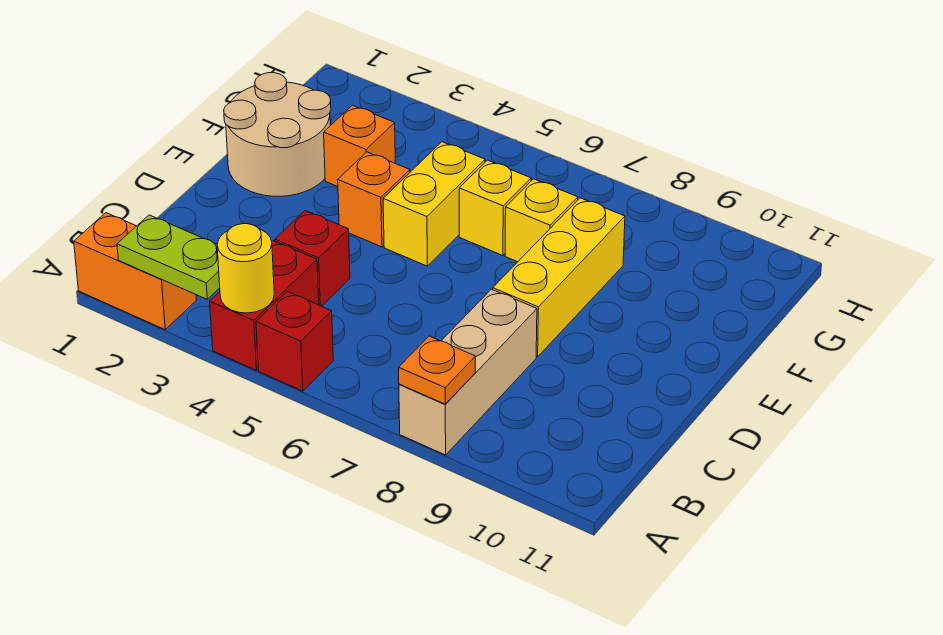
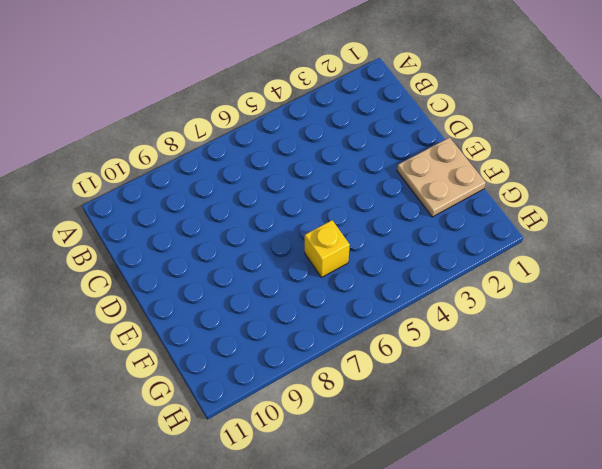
tan plate E1:F2 level 1 -> tan round brick E1:F2 level 1
none -> orange brick A1:A2 level 1
none -> red brick A4:B4 level 1
none -> red brick A5 level 1

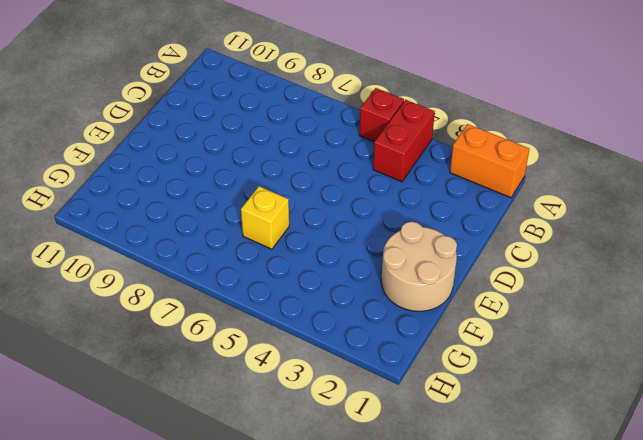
none -> tan brick A8:C8 level 1
none -> red brick C4 level 1
none -> yellow brick D8:F8 level 1

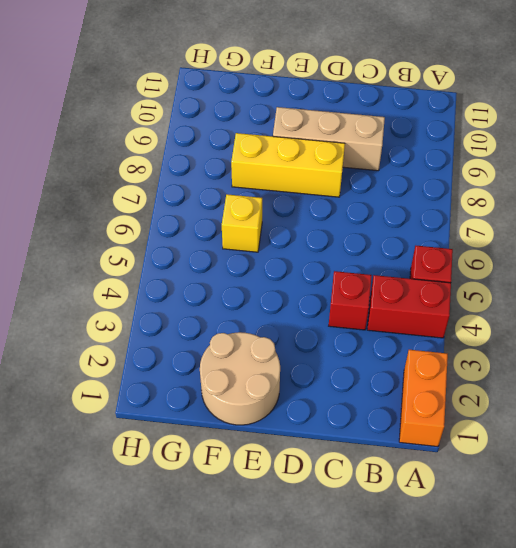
tan brick C9:E9 level 1 -> tan brick A8:C8 level 1
none -> orange brick E4 level 1
none -> yellow brick E5:F5 level 1
none -> orange brick F3 level 1

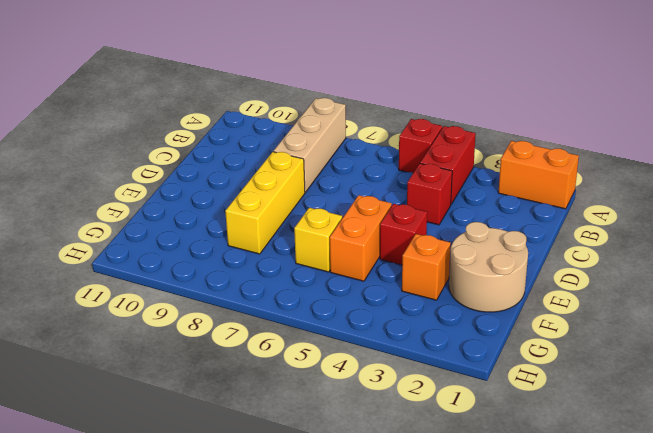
red brick E4 level 1 -> orange brick E4 level 1
orange brick E5:F5 level 1 -> yellow brick E5:F5 level 1
none -> yellow brick F7 level 1
none -> lime plate A2:A3 level 2
none -> yellow round brick A4 level 2

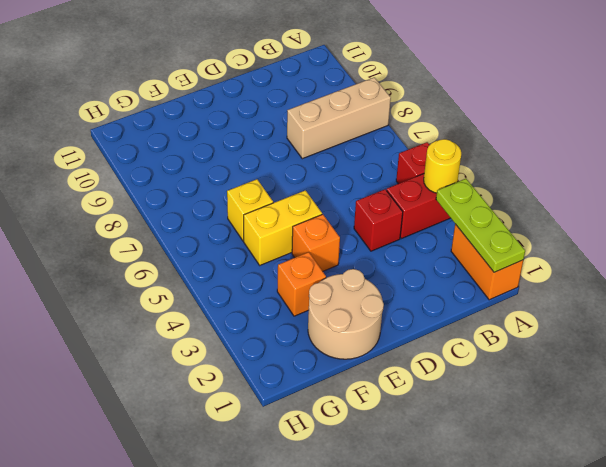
lime plate A1:A3 level 2 -> lime plate A2:A3 level 2
none -> yellow brick D8:F8 level 1
none -> yellow brick F7 level 1
none -> orange plate A8 level 2

